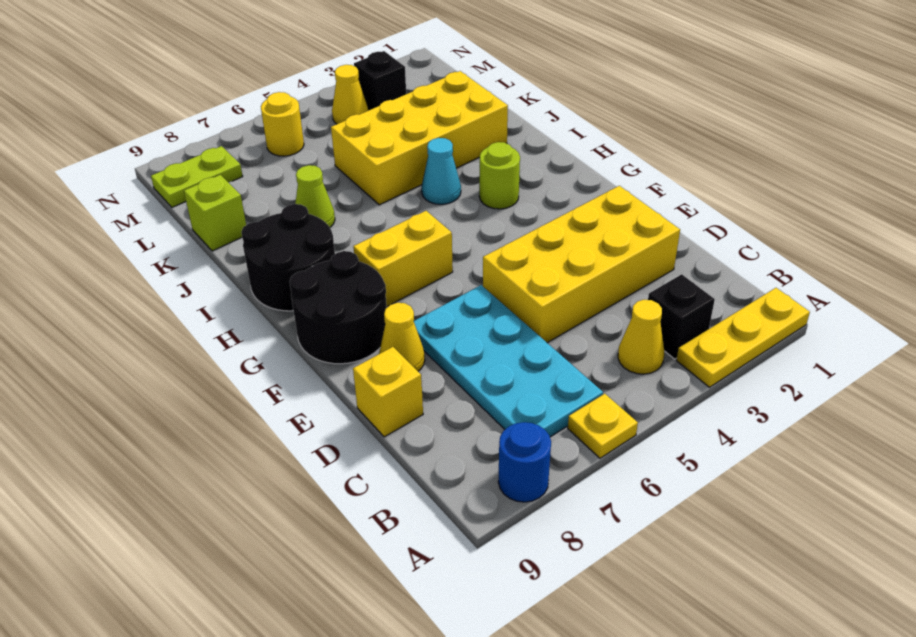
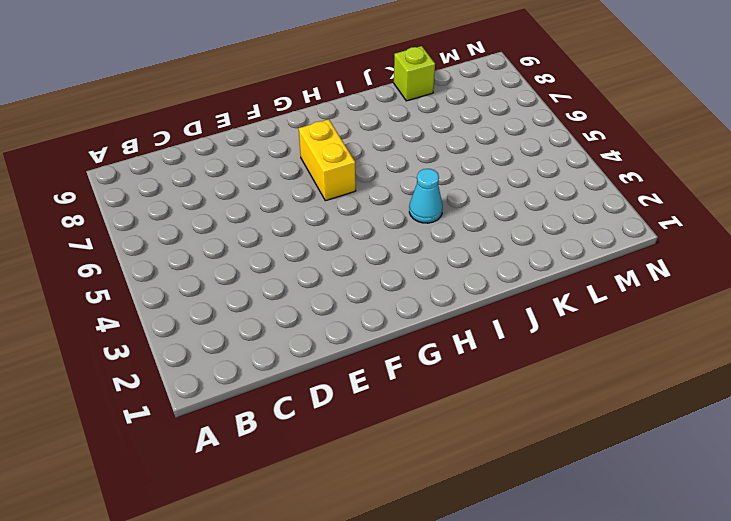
none -> yellow plate A1:A3 level 1
none -> yellow plate A6 level 1
none -> blue round brick A8 level 1

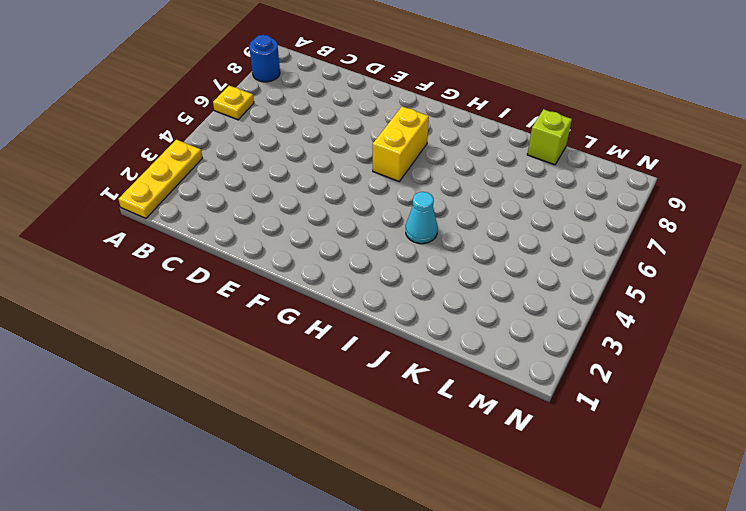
none -> black brick B3 level 1
none -> yellow cone B4 level 1
none -> cyan plate B6:E7 level 1

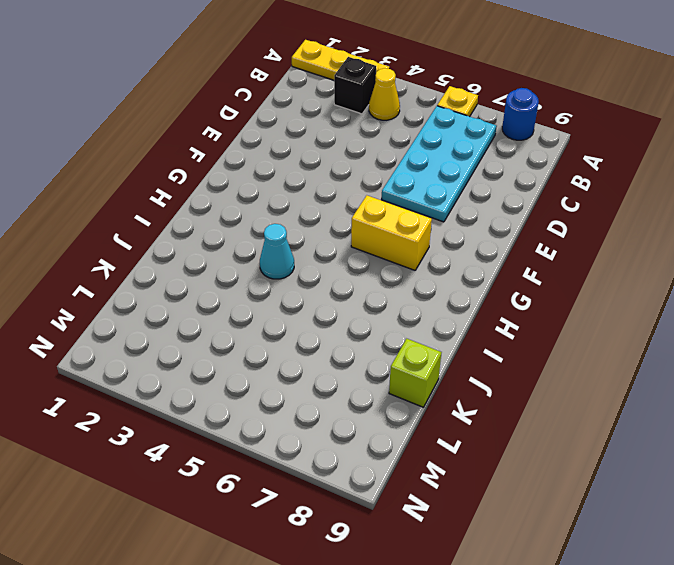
none -> yellow brick D2:E5 level 1
none -> yellow brick D9 level 1
none -> yellow cone E8 level 1

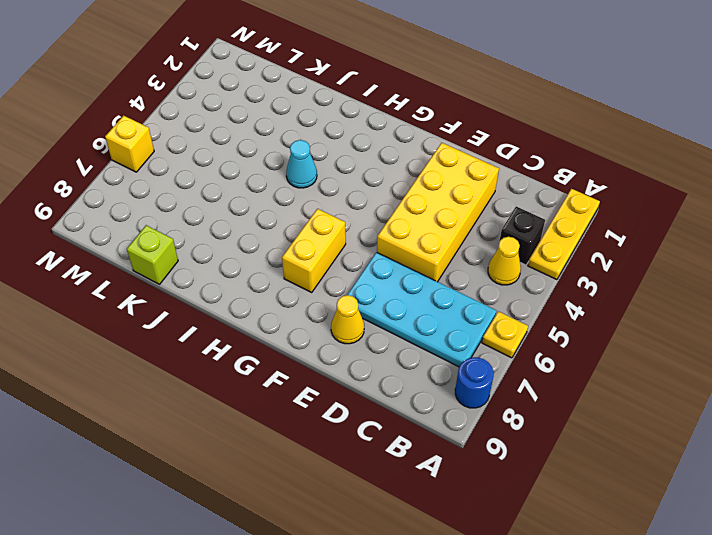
yellow brick N6 level 1 -> yellow brick D9 level 1
none -> black round brick F8:G9 level 1
none -> lime round brick H3 level 1
none -> black round brick H8:I9 level 1

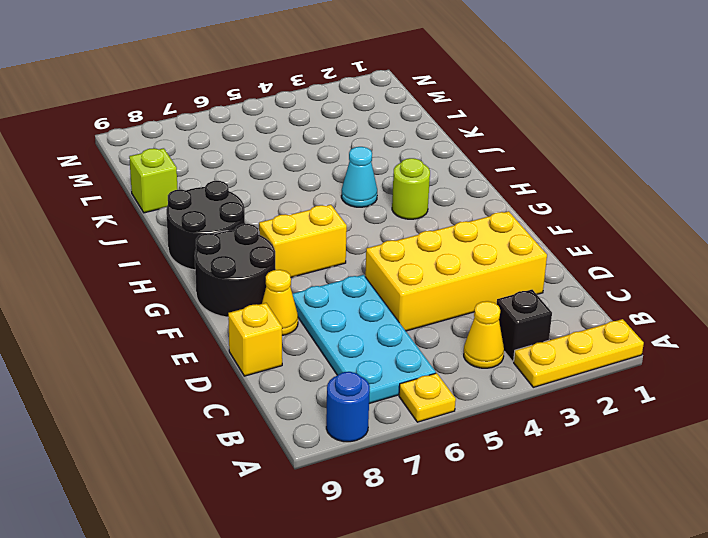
none -> yellow brick J2:K5 level 1
none -> lime cone J7 level 1
none -> black brick M3 level 1

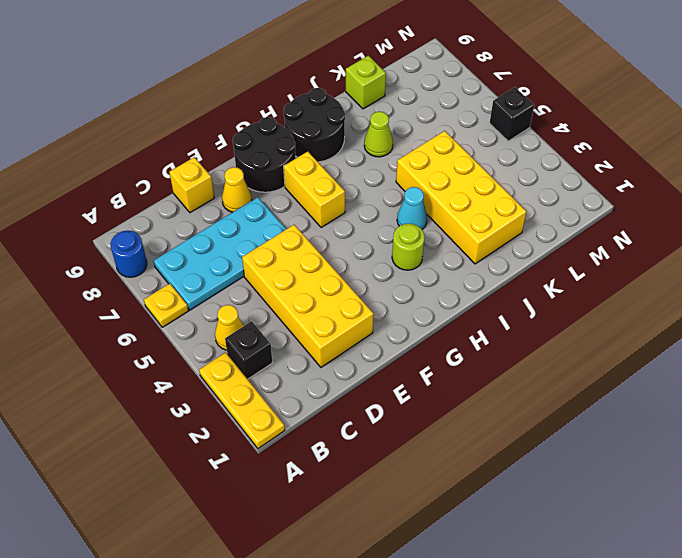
black brick N5 level 1 -> black brick M3 level 1
none -> yellow cone M4 level 1
none -> yellow round brick M6 level 1
none -> lime plate M8:M9 level 1

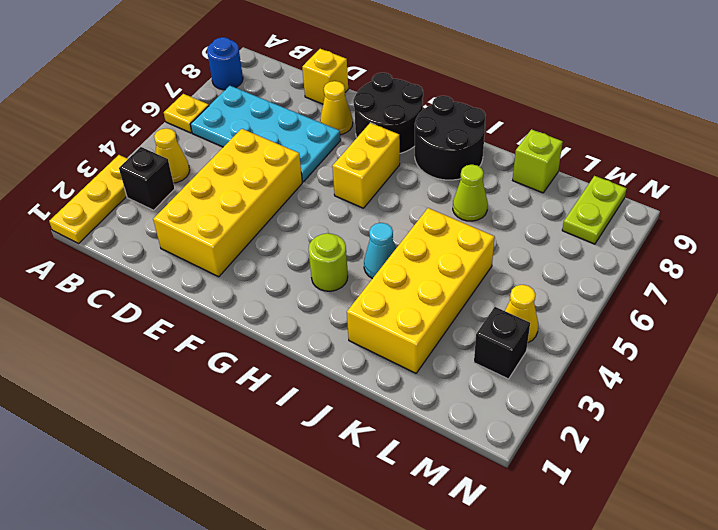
none -> yellow round brick M6 level 1

